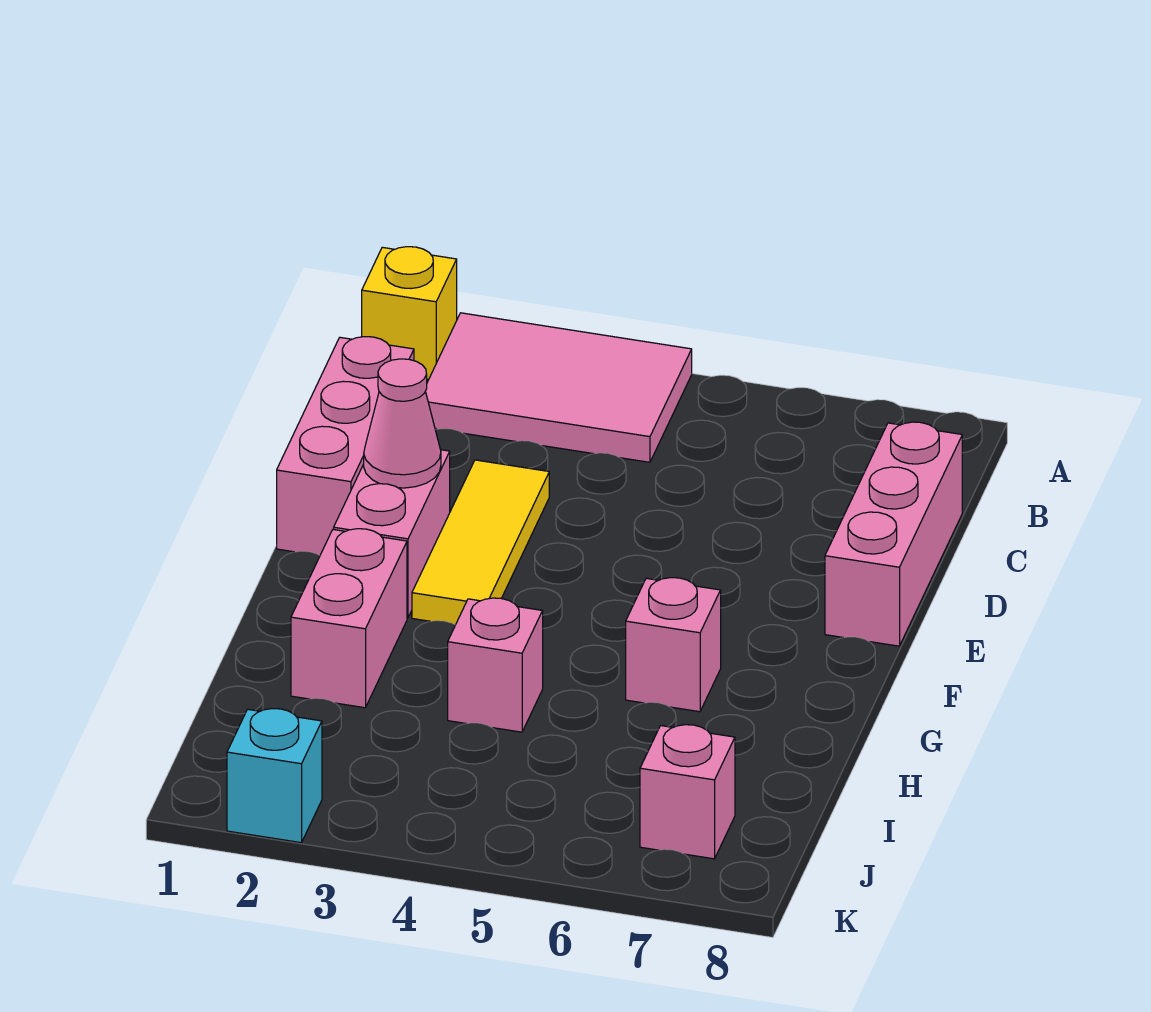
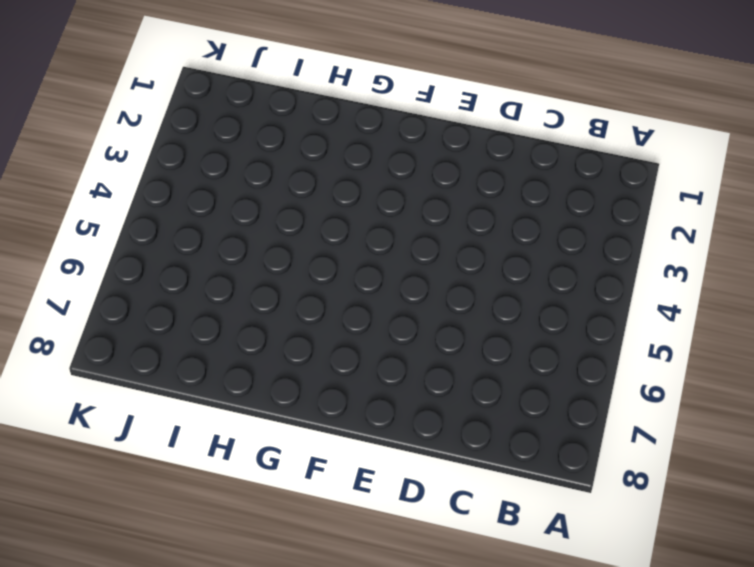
none -> yellow brick A1 level 1
none -> pink tile A2:B4 level 1
none -> pink brick C1:E1 level 1

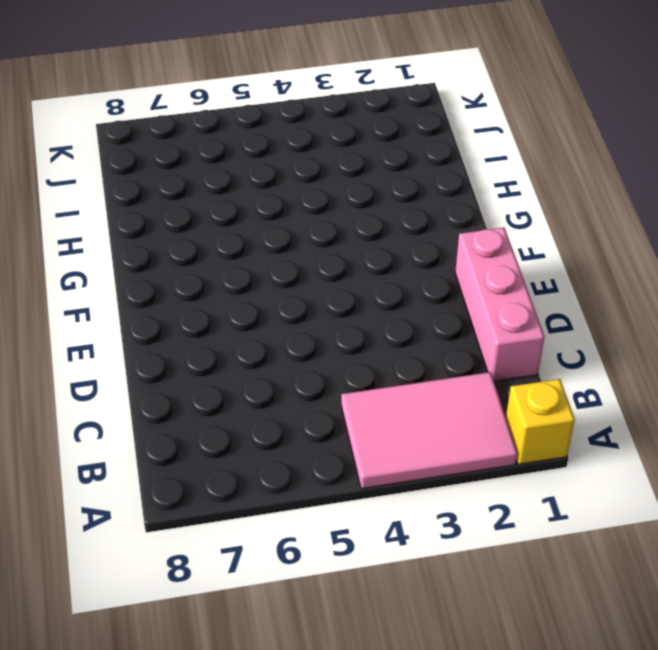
none -> pink brick C8:E8 level 1
none -> yellow tile D3:F3 level 1
none -> pink brick E2:F2 level 1

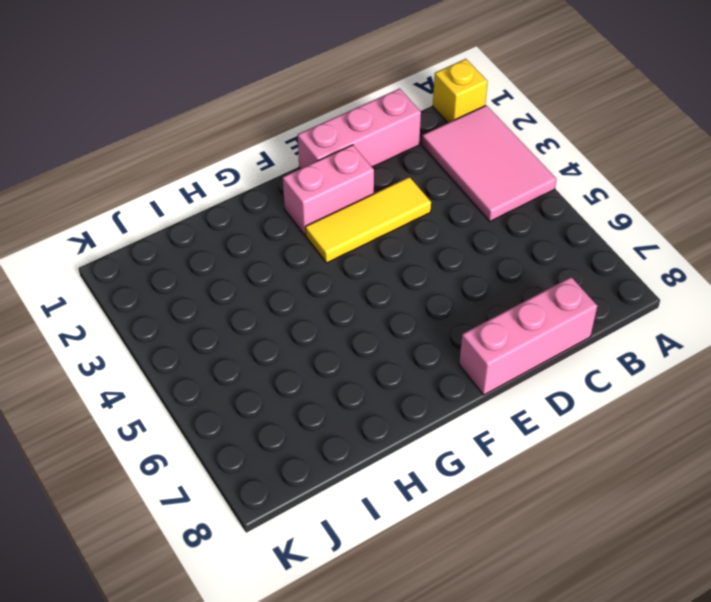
none -> pink brick G2:H2 level 1
none -> pink brick G6 level 1
none -> pink brick H4 level 1

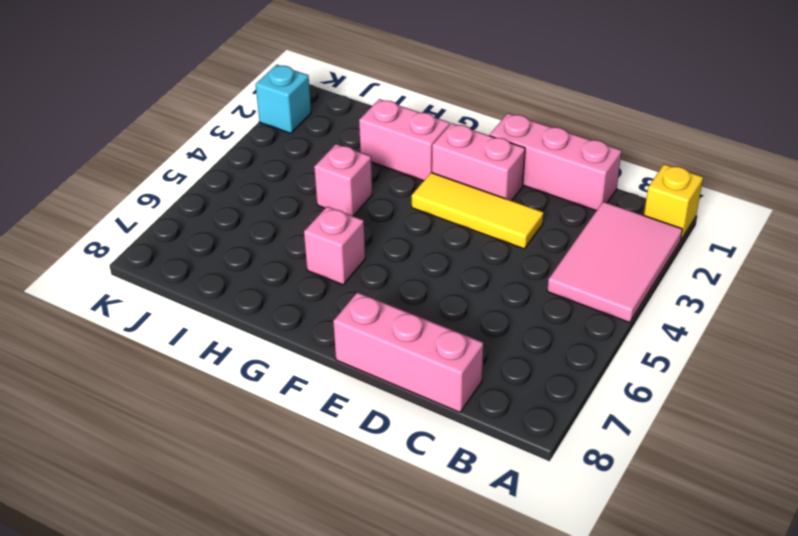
none -> pink brick J7 level 1
none -> pink cone E2 level 2

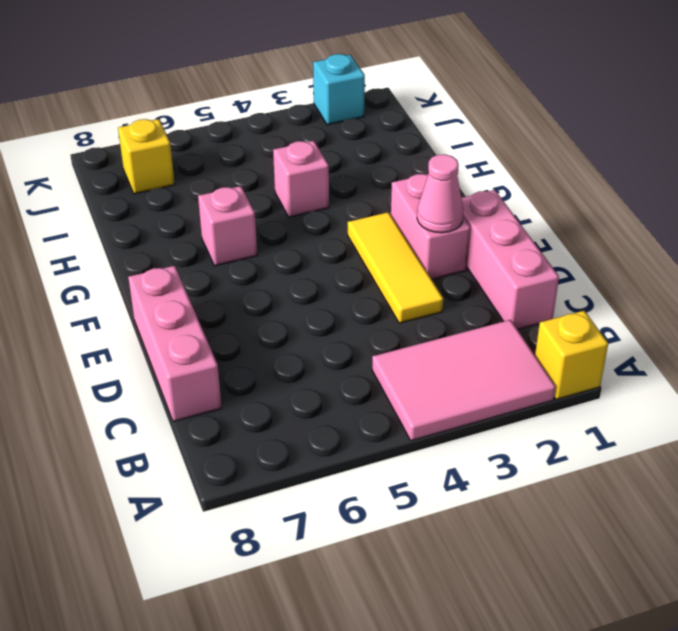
yellow brick J7 level 1 -> pink brick J7 level 1
none -> pink brick G2:H2 level 1

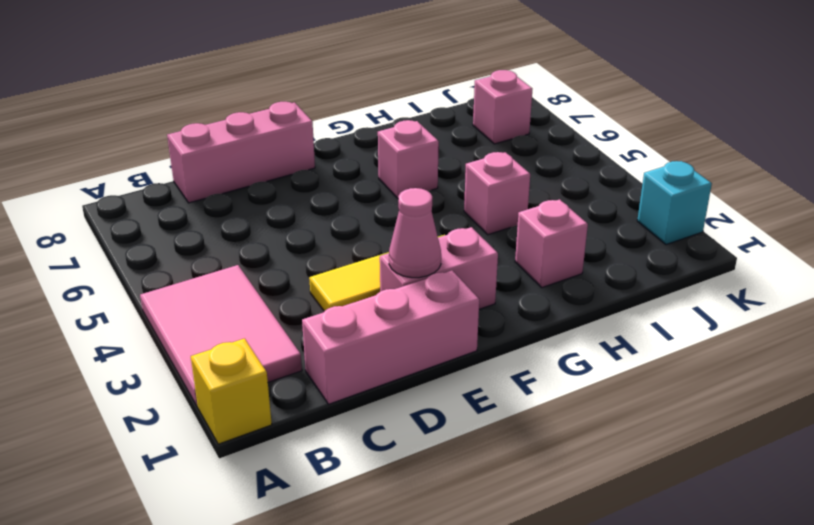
pink brick H2 level 1 -> pink brick G2:H2 level 1

